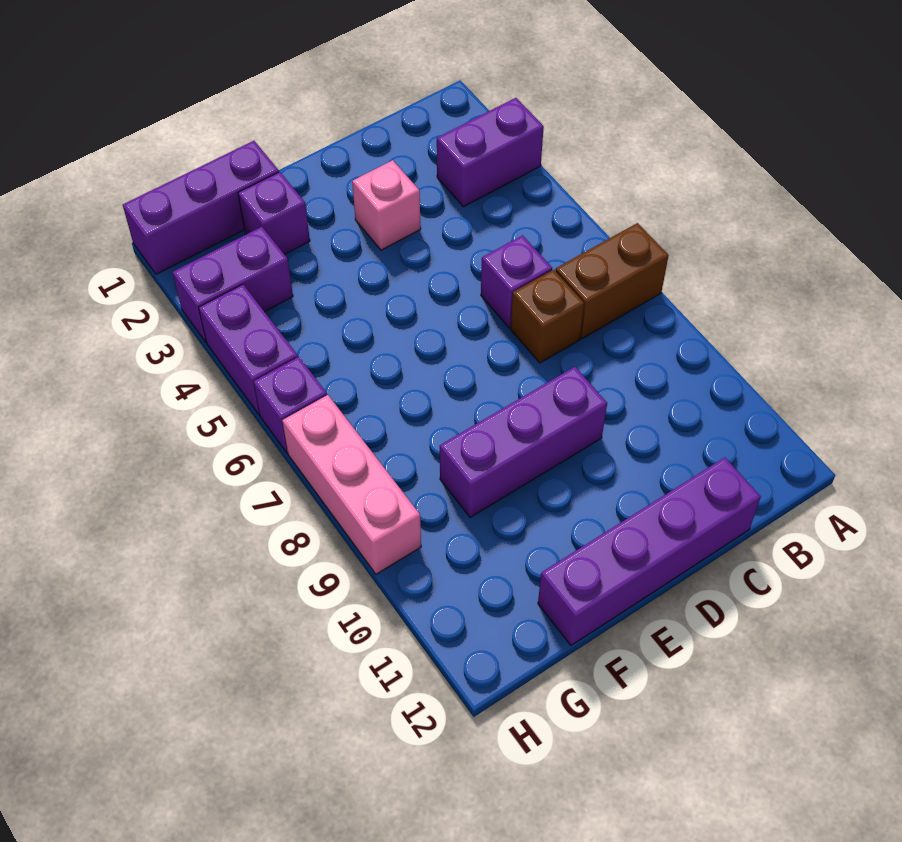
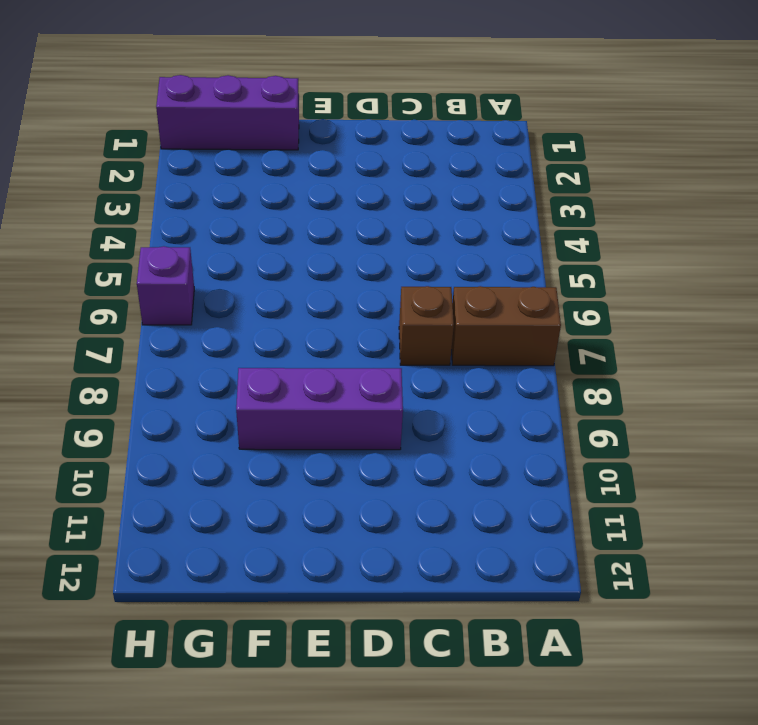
none -> purple brick A3:B3 level 1
none -> purple brick C6 level 1
none -> purple brick C12:F12 level 1

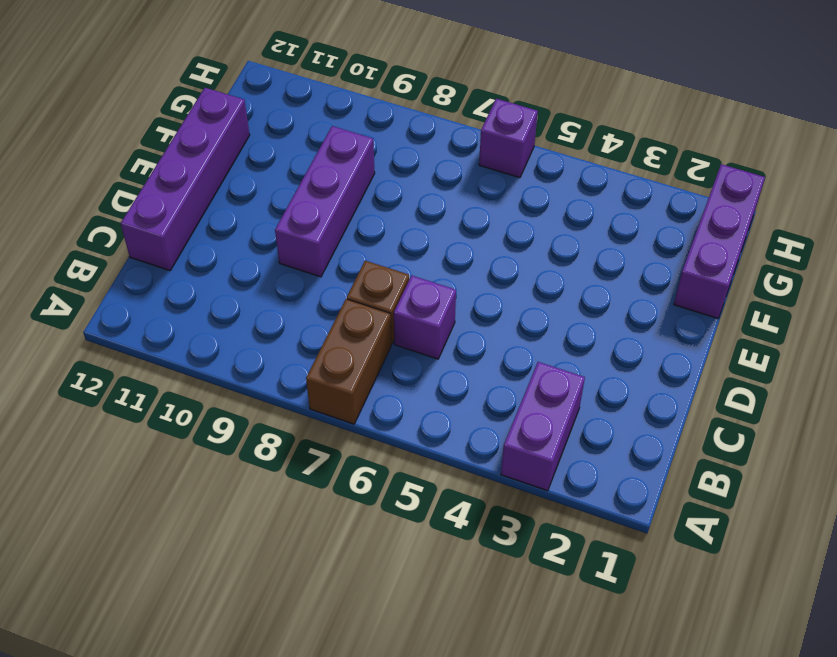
none -> pink brick D3 level 1
none -> purple brick F2 level 1
none -> purple brick G3:H3 level 1

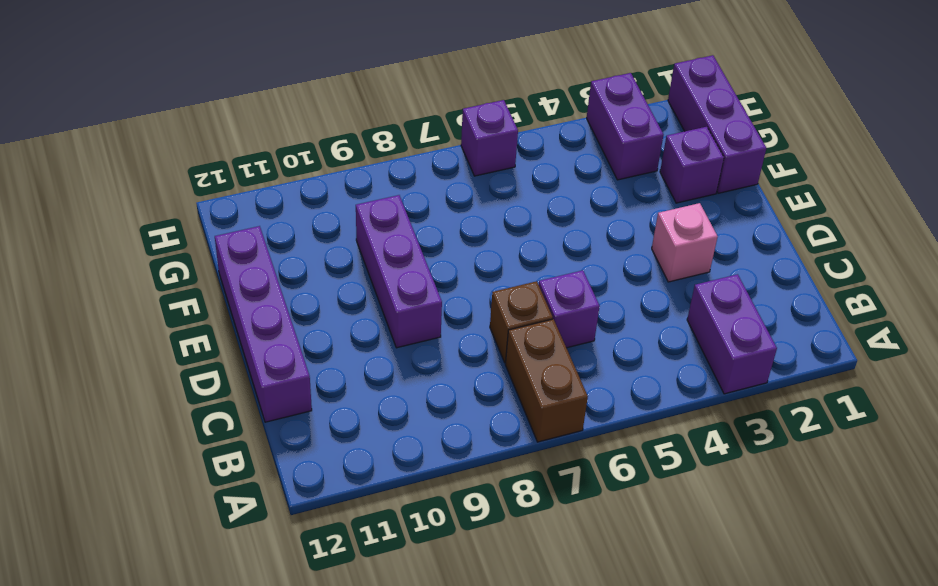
none -> purple brick H4:H5 level 1
none -> pink brick H7:H9 level 1

